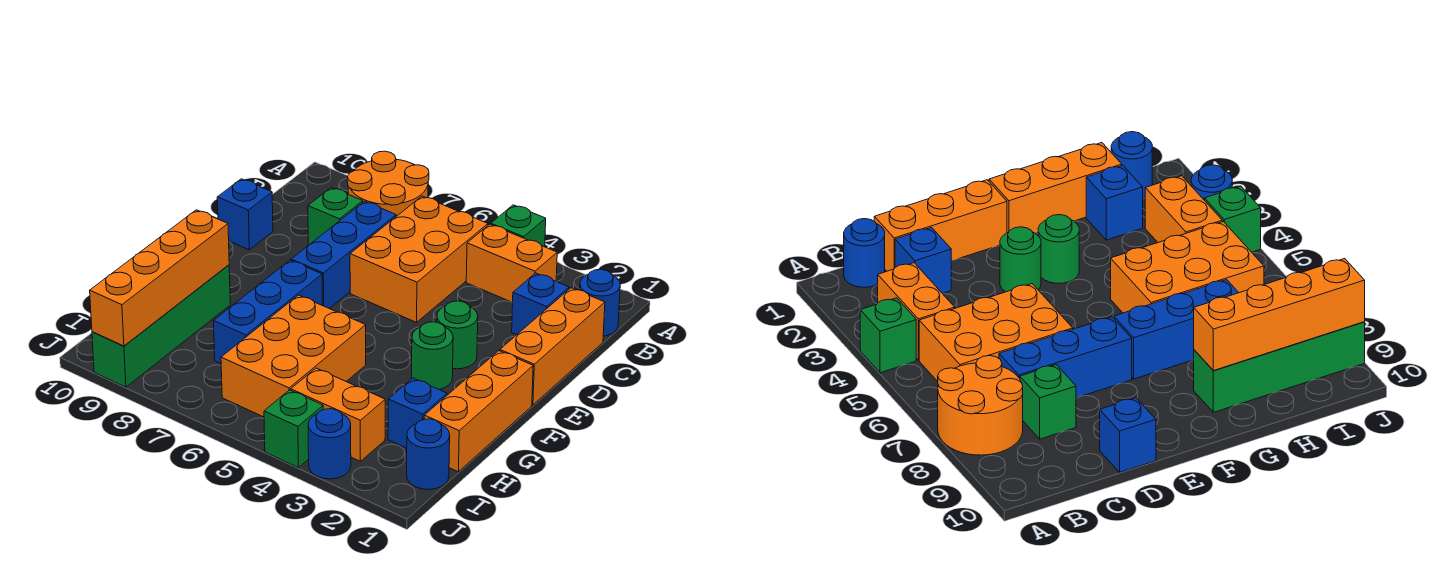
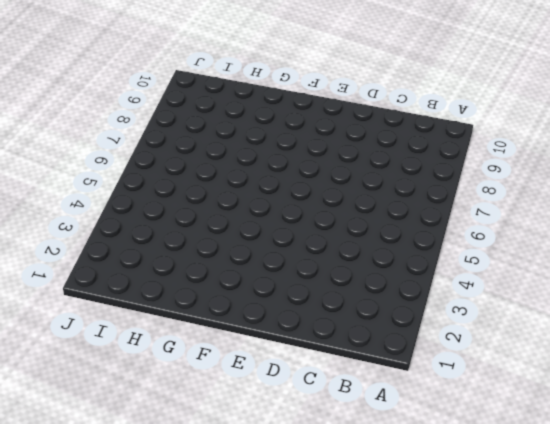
none -> green brick A4 level 1
none -> orange round brick A7:B8 level 1
none -> blue round brick B1 level 1

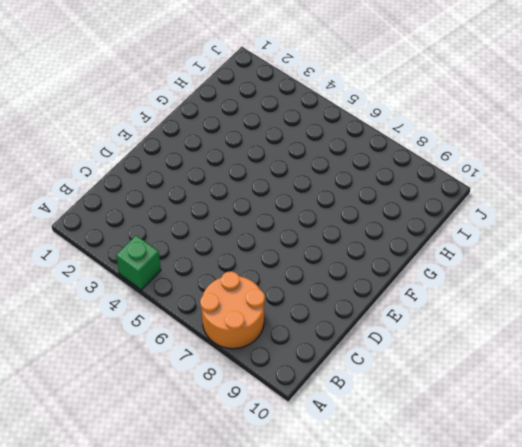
none -> blue round brick B1 level 1
none -> orange brick B3:B4 level 1
none -> orange brick B5:D6 level 1

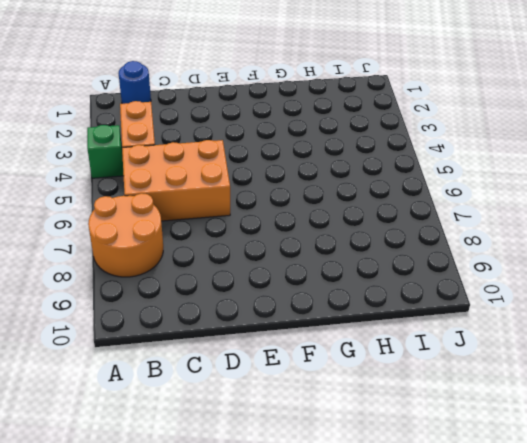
none -> orange brick C1:E1 level 1
none -> blue brick C2 level 1
none -> blue brick C7:E7 level 1

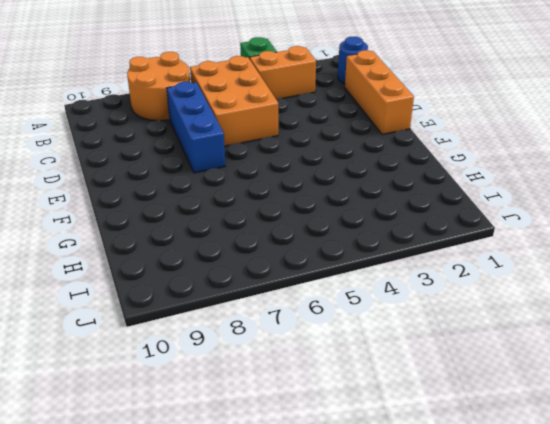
none -> blue brick C2 level 1
none -> green brick C8 level 1
none -> blue brick D10 level 1

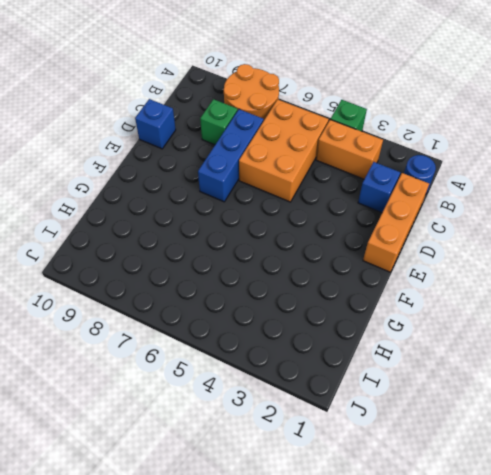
none -> green round brick E3 level 1
none -> orange brick F1:H1 level 1
none -> green round brick F3 level 1

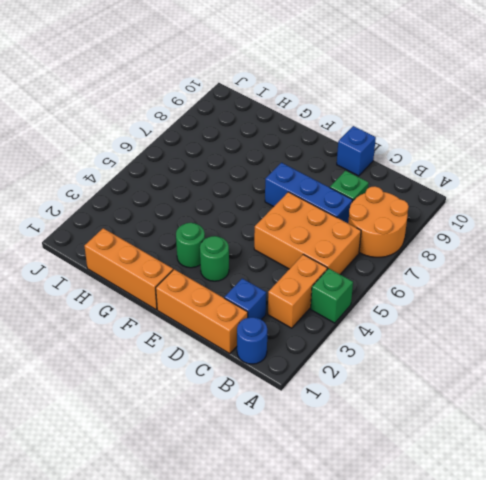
none -> blue brick F7:H7 level 1
none -> orange brick G5:I6 level 1
none -> green brick G9:J9 level 1

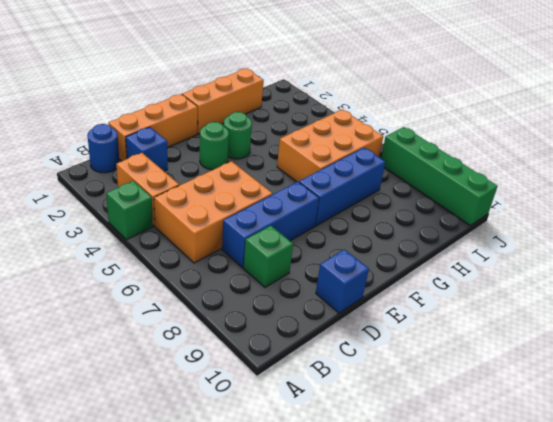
green brick J7:J10 level 1 -> green brick G9:J9 level 1
none -> orange round brick A7:B8 level 1
none -> blue brick H2 level 1
none -> blue round brick I1 level 1

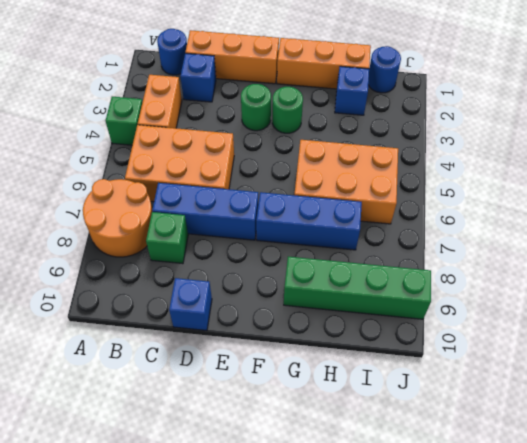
none -> orange brick I3:I4 level 1
none -> blue round brick J3 level 1
none -> green brick J4 level 1

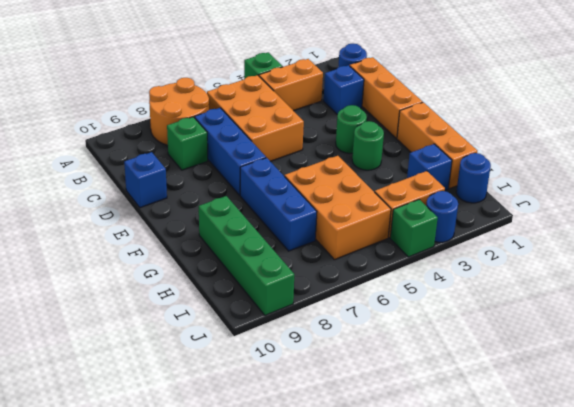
none -> orange brick G9:J9 level 2

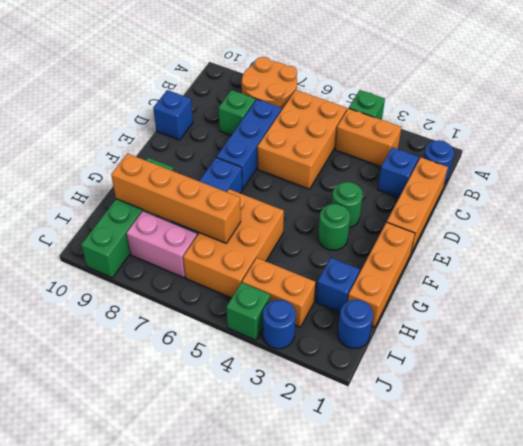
orange brick H6:H9 level 2 -> orange brick G9:J9 level 2
pink brick I7:I8 level 1 -> none

